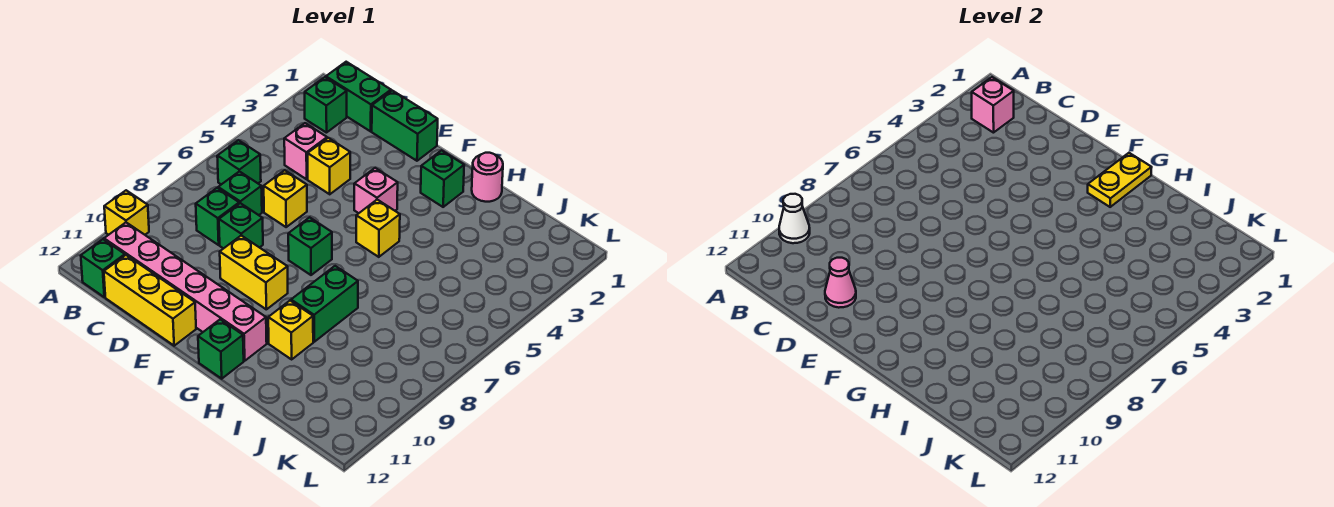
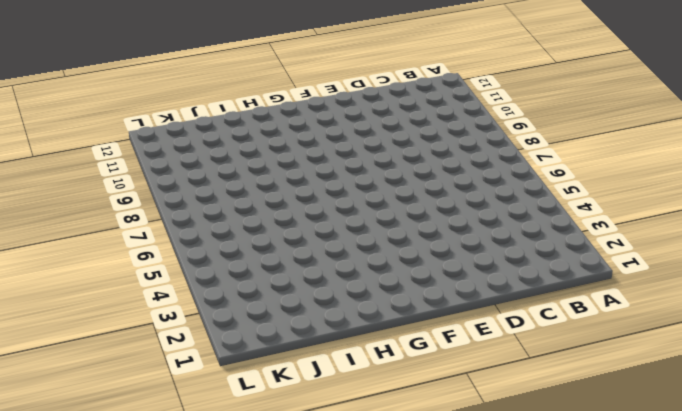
none -> yellow brick A10 level 1
none -> green brick B1:C1 level 1
none -> green brick B2 level 1

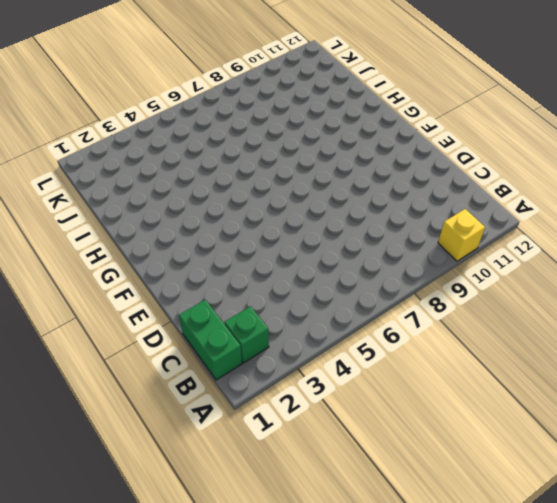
none -> green brick B6 level 1
none -> pink brick B11:G11 level 1
none -> green brick B12 level 1

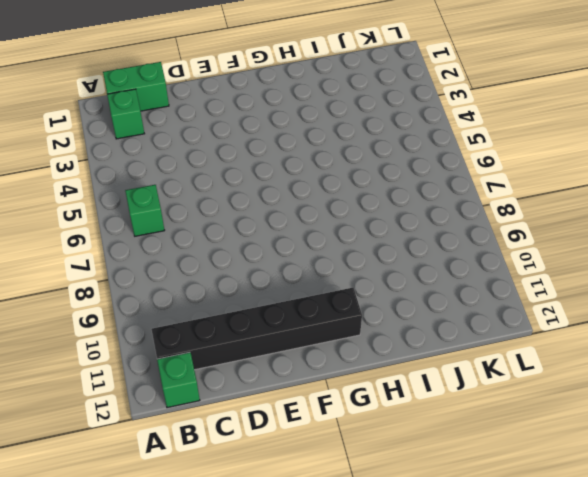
black brick B11:G11 level 1 -> pink brick B11:G11 level 1
none -> yellow brick A10 level 1
none -> pink brick C4 level 1
none -> green brick C7 level 1

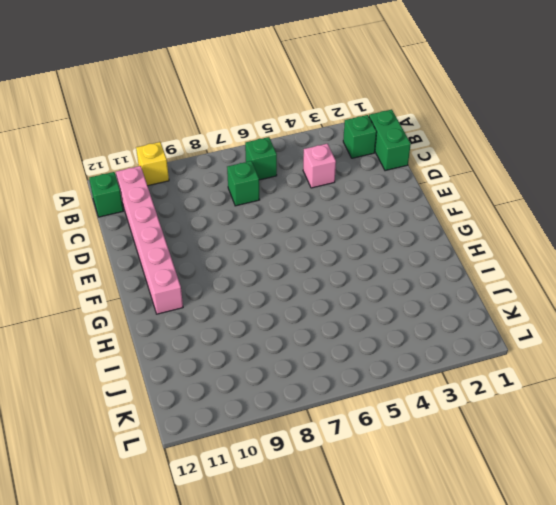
none -> green brick C8 level 1
none -> yellow brick C12:E12 level 1
none -> green brick D1:E1 level 1

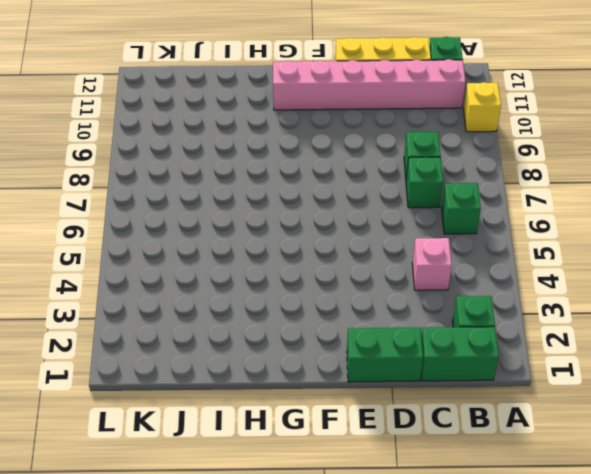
none -> yellow brick D4 level 1
none -> yellow brick D6 level 1
none -> green brick D8 level 1

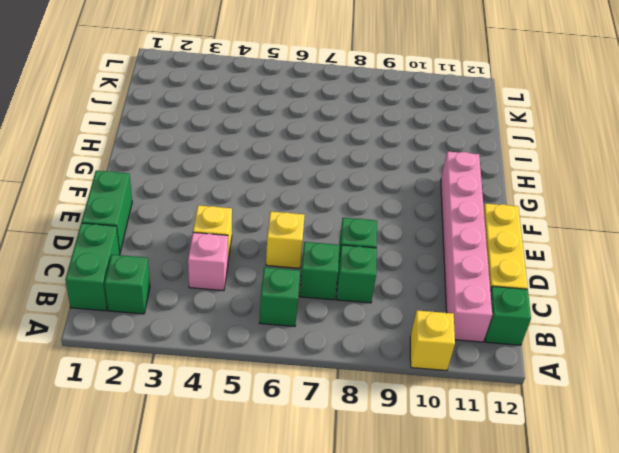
none -> yellow brick E9:F9 level 1
none -> pink brick F4 level 1
none -> green brick F7 level 1

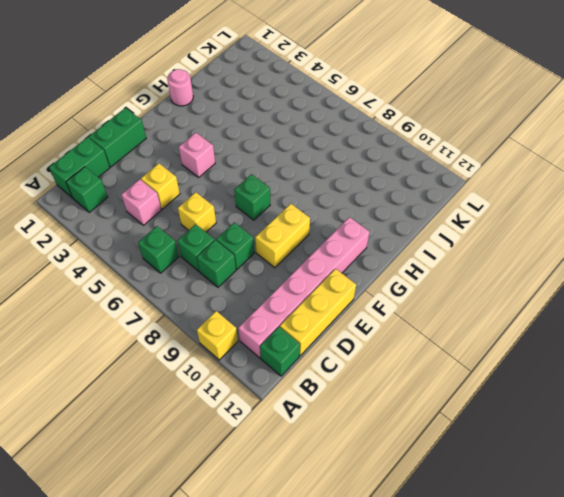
none -> green brick G2 level 1
none -> yellow brick G5 level 1
none -> green brick G12 level 1

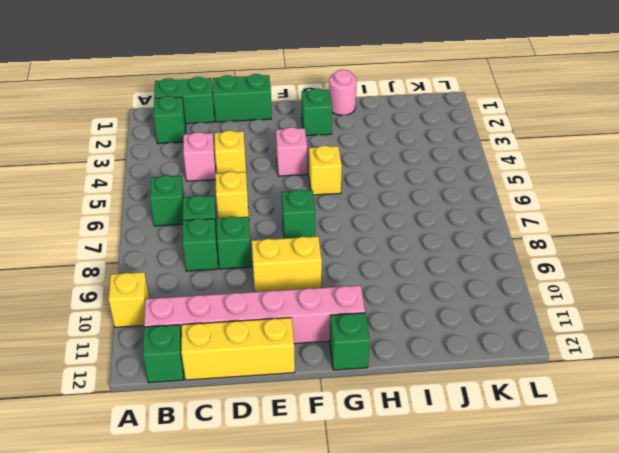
none -> green brick H8:H9 level 1
none -> yellow brick H10 level 1
none -> white cone A10 level 2

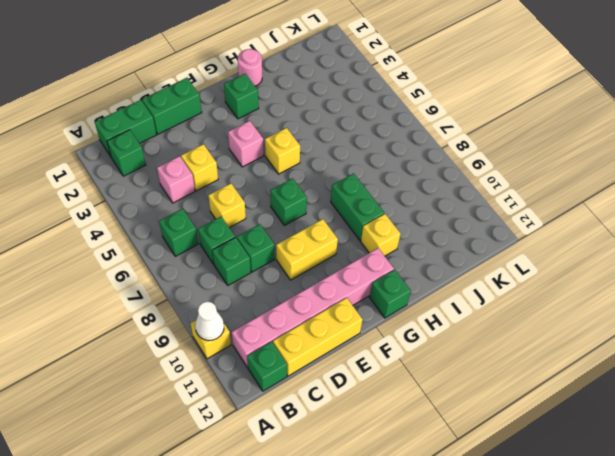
none -> pink brick B2 level 2
none -> pink cone D11 level 2
none -> yellow plate G1:G2 level 2

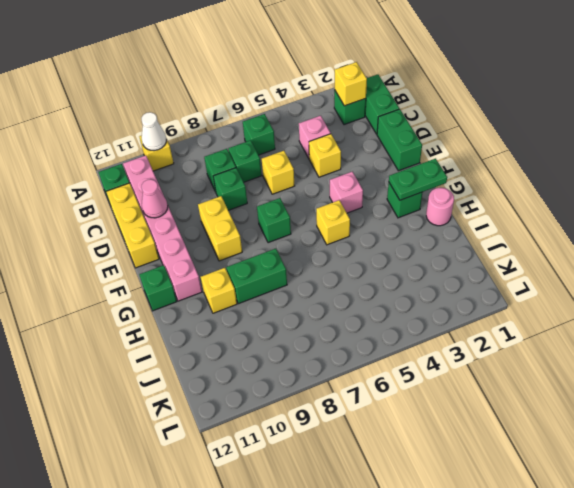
yellow brick B2 level 2 -> pink brick B2 level 2
green plate G1:G2 level 2 -> yellow plate G1:G2 level 2

